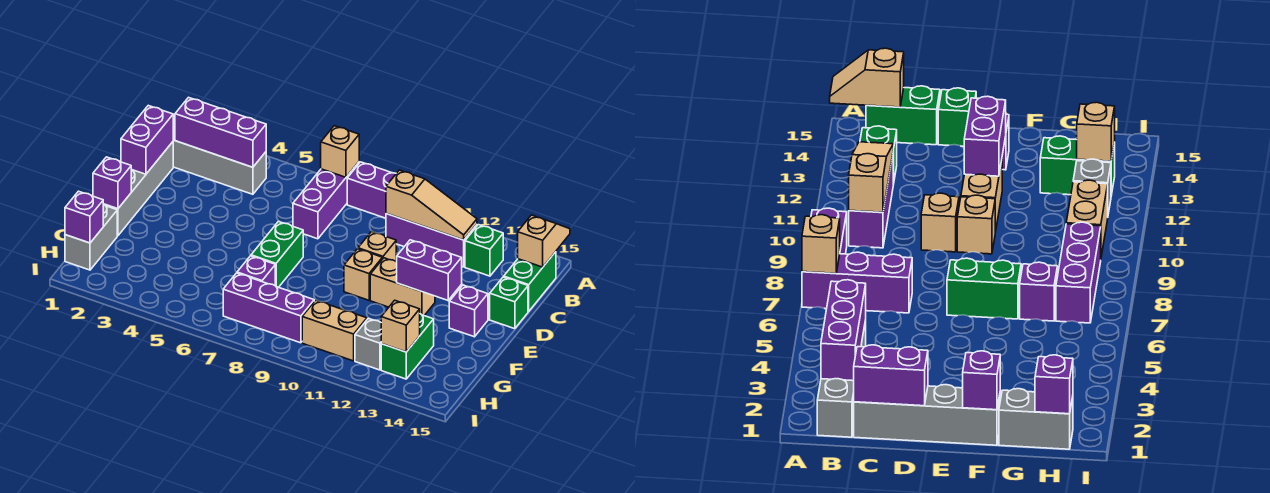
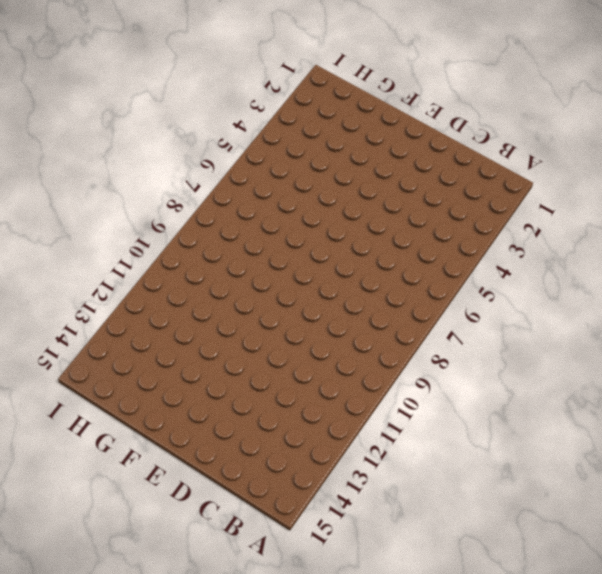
none -> purple brick A7:C7 level 1
none -> purple brick A8:A9 level 1
none -> grey brick B1:B4 level 1

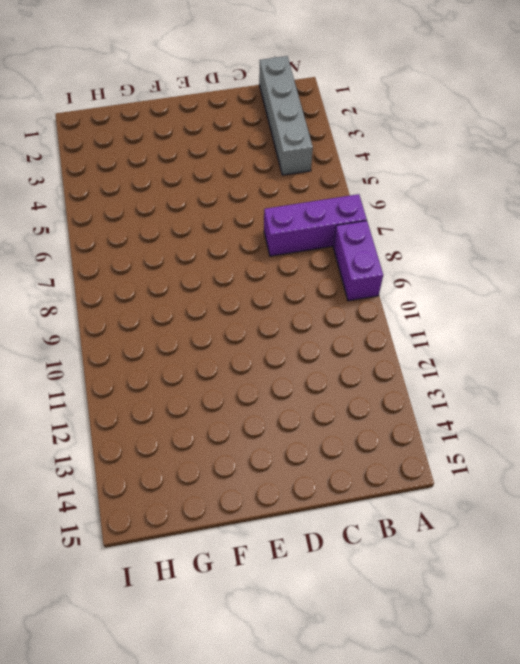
none -> purple brick B10:B12 level 1
none -> green brick B13 level 1
none -> green brick B15:C15 level 1

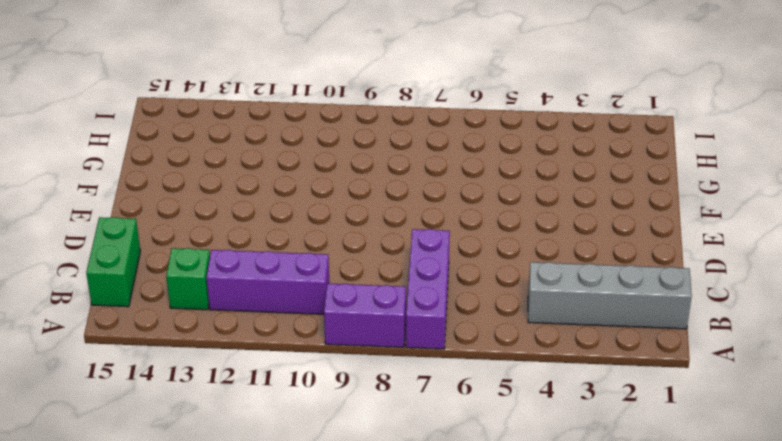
none -> grey brick C1:F1 level 1
none -> tan brick D10 level 1
none -> green brick D15 level 1

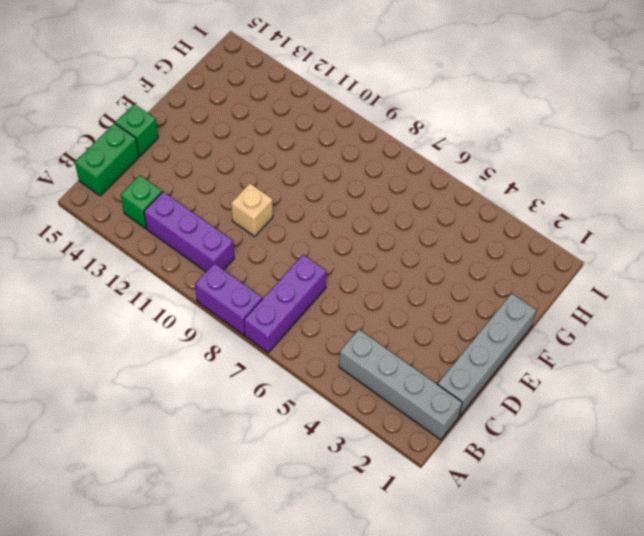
none -> green brick E7:F7 level 1
none -> tan brick E10 level 1
none -> tan brick E11:E12 level 1

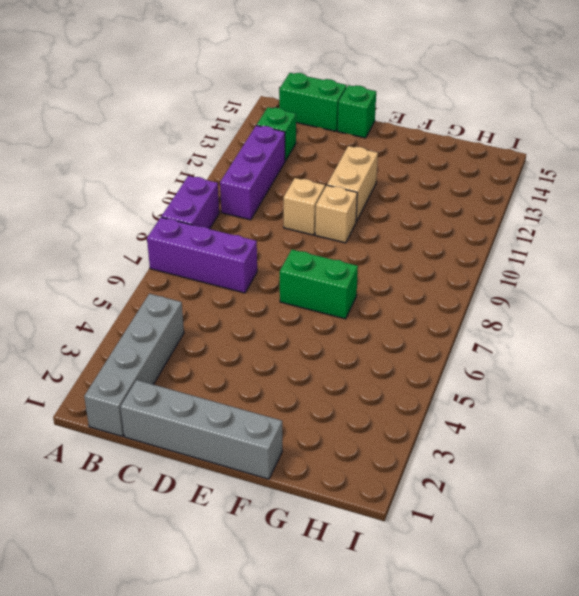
none -> purple brick E14 level 1
none -> grey brick G1:H1 level 1
none -> purple brick G7 level 1

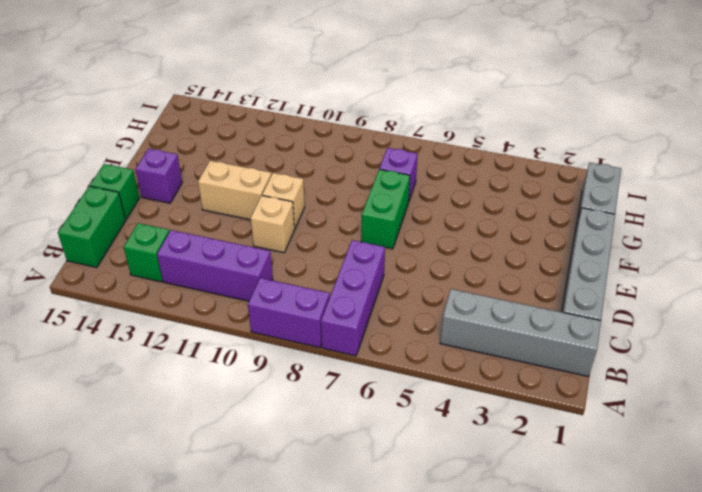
none -> green brick G13:H13 level 1
none -> purple brick H7:H9 level 1
none -> tan brick H10:H11 level 1

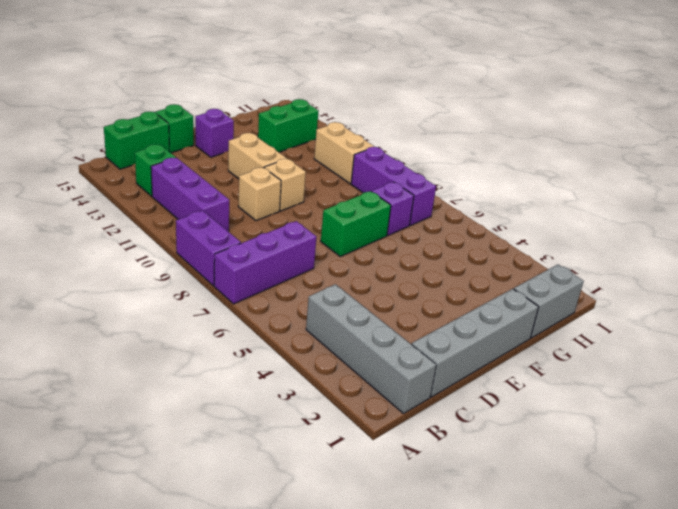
none -> grey brick H12 level 1
none -> tan brick A7 level 2
none -> tan slope A15:B15 level 2 top B

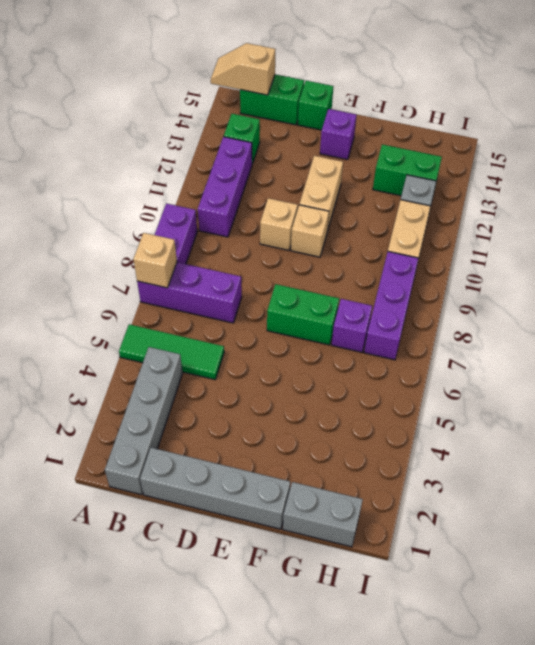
green tile A5:C5 level 1 -> none
none -> purple brick B2:B4 level 2
none -> tan slope B10:B12 level 2 top 10
none -> purple brick C1:D1 level 2

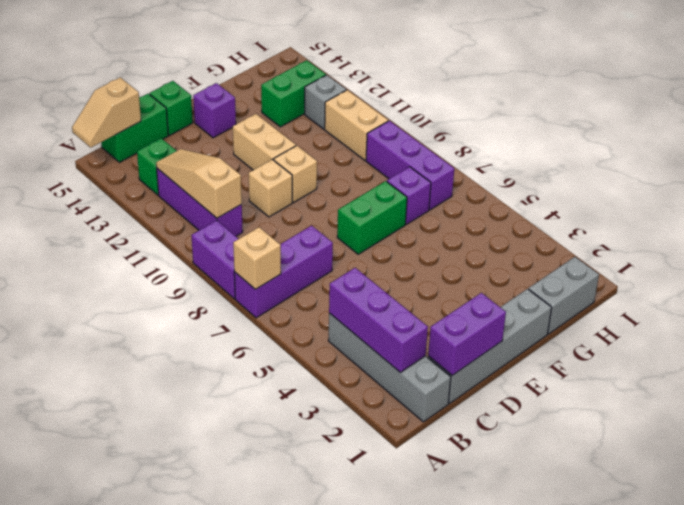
none -> purple brick E12:E13 level 2
none -> purple brick F1 level 2
none -> purple brick H1 level 2

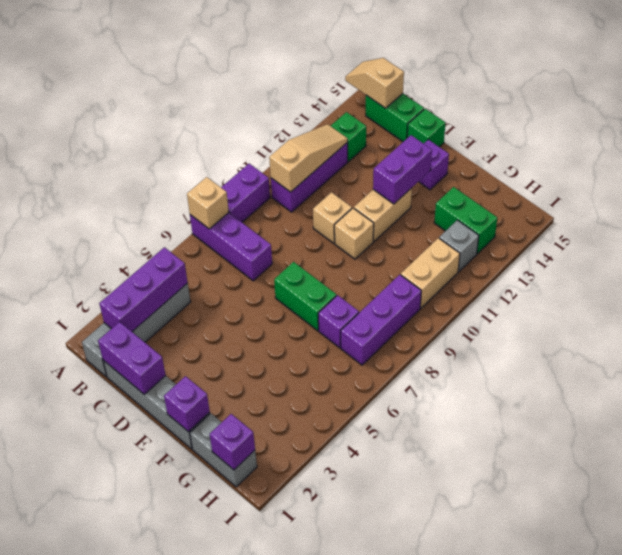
none -> tan brick H13 level 2

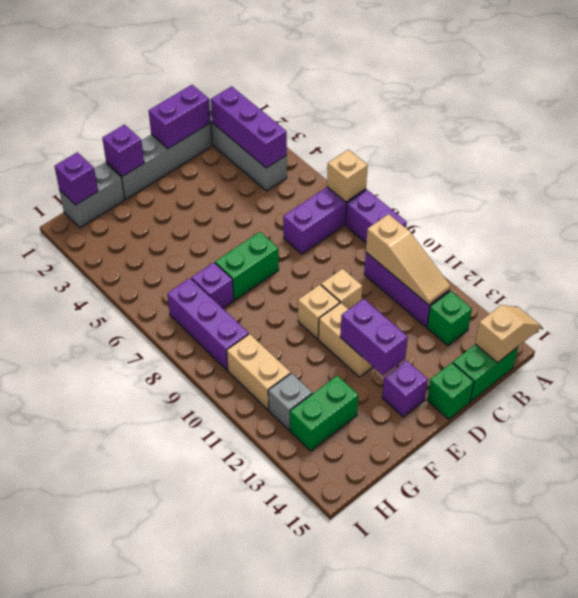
none -> tan brick H13 level 2

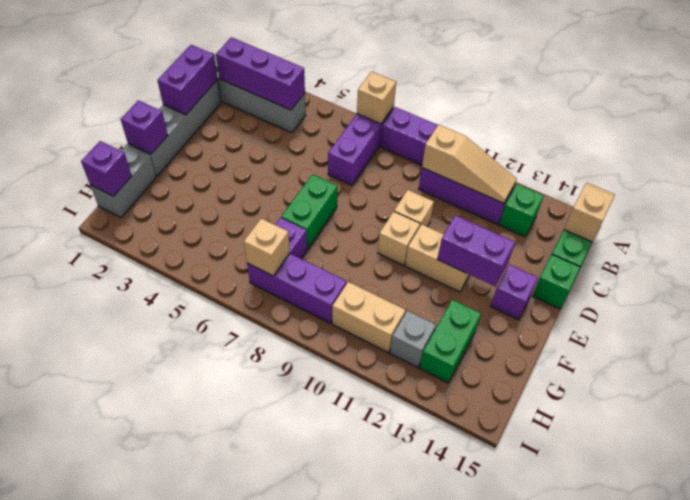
tan brick H7 level 2 -> tan brick H13 level 2

